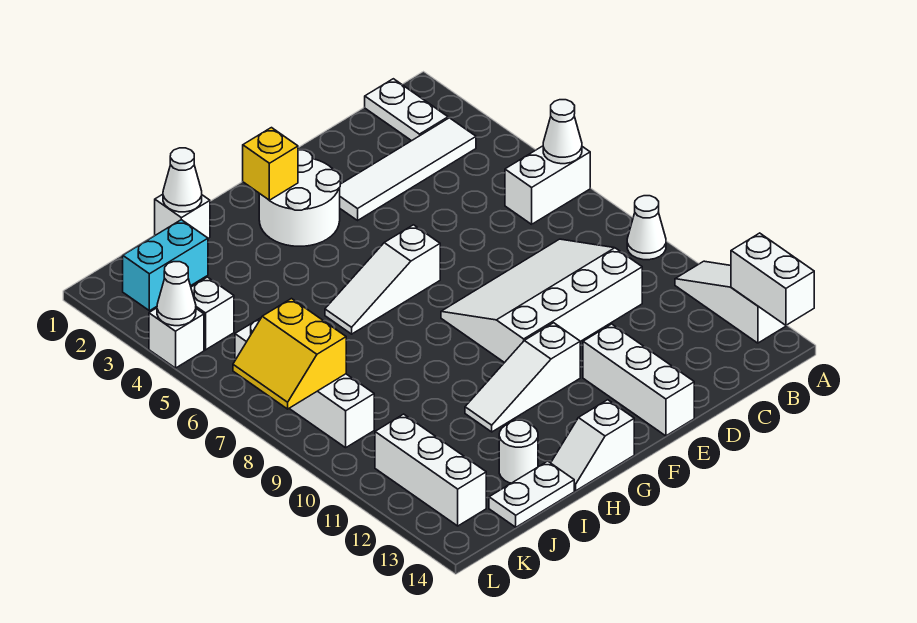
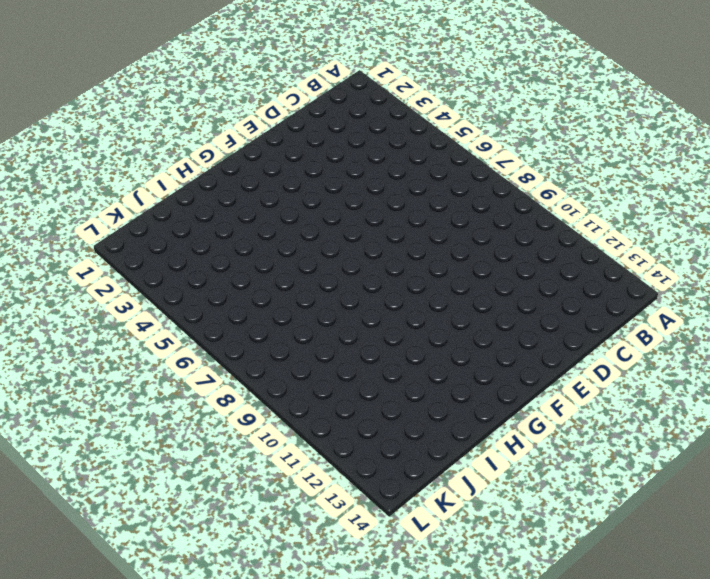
none -> white brick A6:B6 level 1
none -> white cone A9 level 1
none -> white slope A11:A13 level 1 top 13

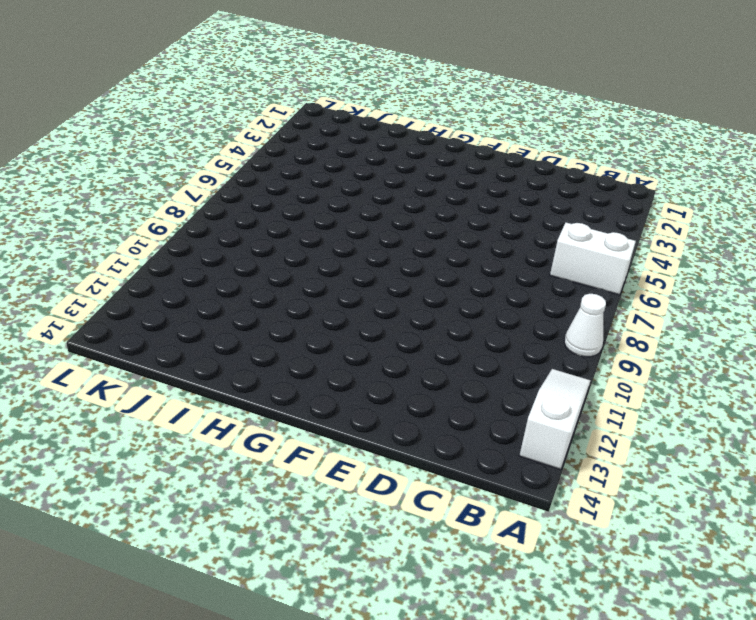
none -> white plate B1:B2 level 1
none -> white tile B3:E3 level 1
none -> white slope C8:F10 level 1 top 10

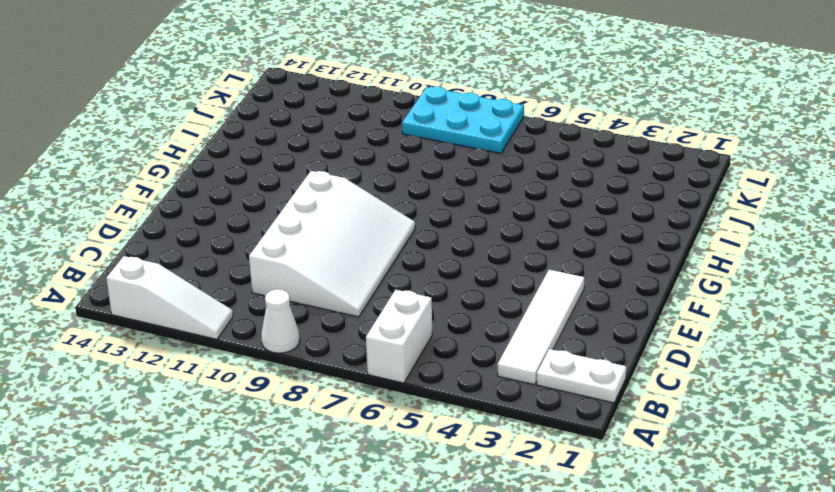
cyan plate K7:L9 level 1 -> white brick K6:K9 level 1
none -> white brick E12:E14 level 1
none -> white round brick F2:G3 level 1
none -> white slope F6:H6 level 1 top F

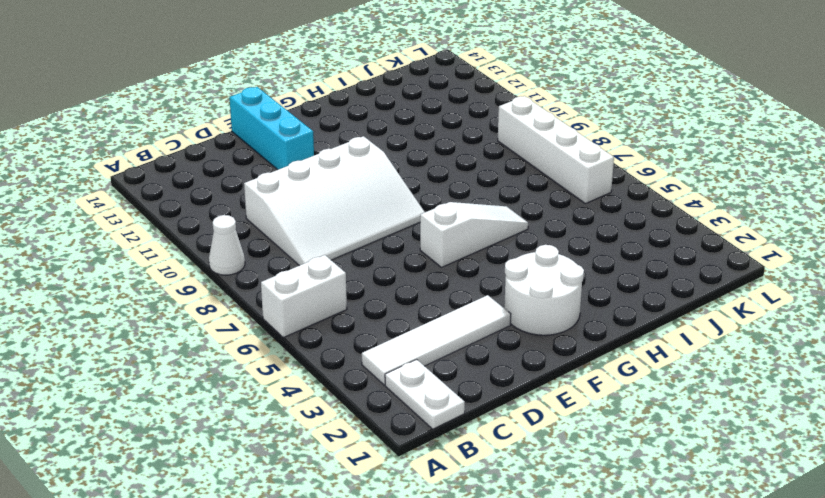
cyan brick E12:E14 level 1 -> white brick E12:E14 level 1
none -> white slope A11:A13 level 1 top 13
none -> white slope F11:H11 level 1 top F
none -> white slope G14:H14 level 1 top G

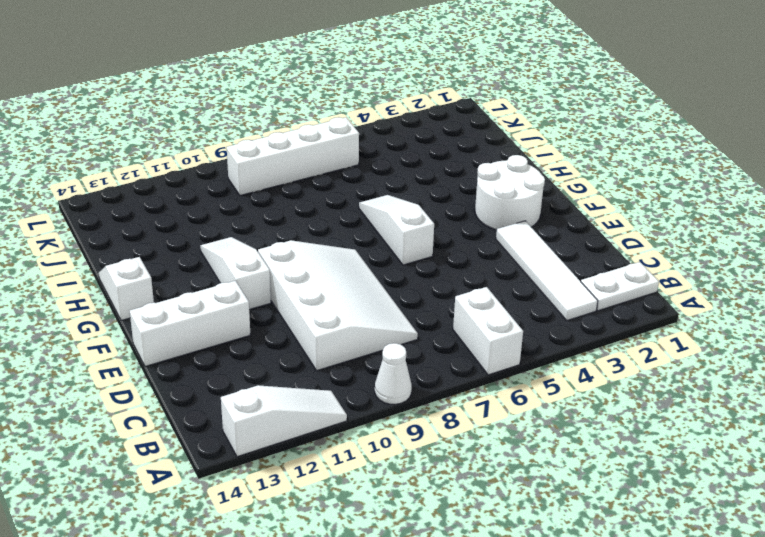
none -> white brick I1 level 1
none -> white round brick I13 level 1
none -> white plate I14:J14 level 1

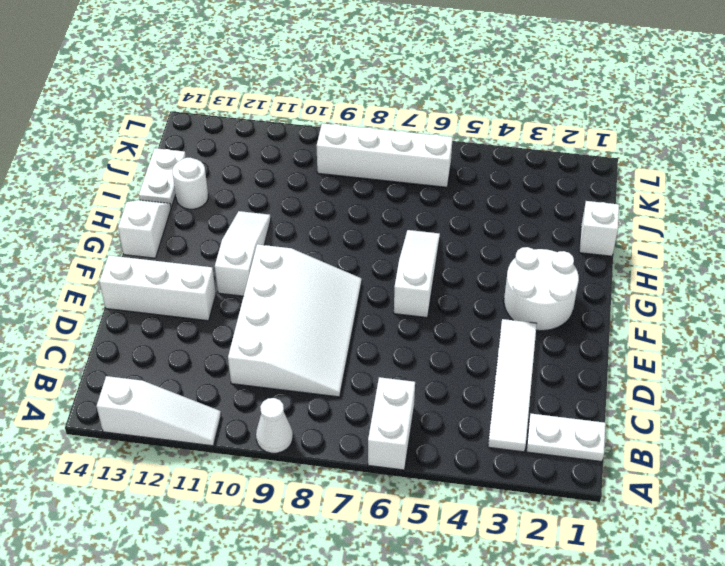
none -> cyan brick J2:K2 level 1
none -> white brick K4 level 1
none -> white brick K11:K13 level 1

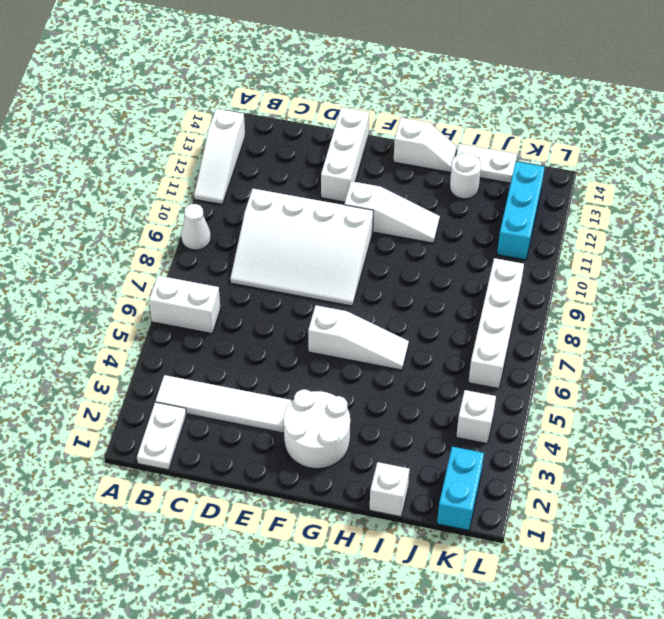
cyan brick K1:K2 level 1 -> cyan brick J2:K2 level 1
cyan brick K11:K13 level 1 -> white brick K11:K13 level 1
none -> white brick L4 level 1
none -> white cone A6 level 2
none -> white brick A13:A14 level 2

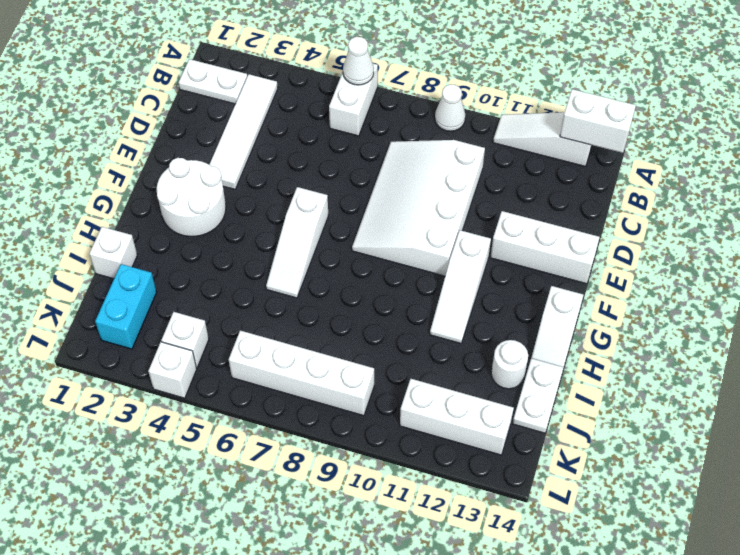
none -> yellow brick G2 level 2
none -> white cone I1 level 2
none -> yellow slope K7:L8 level 2 top K

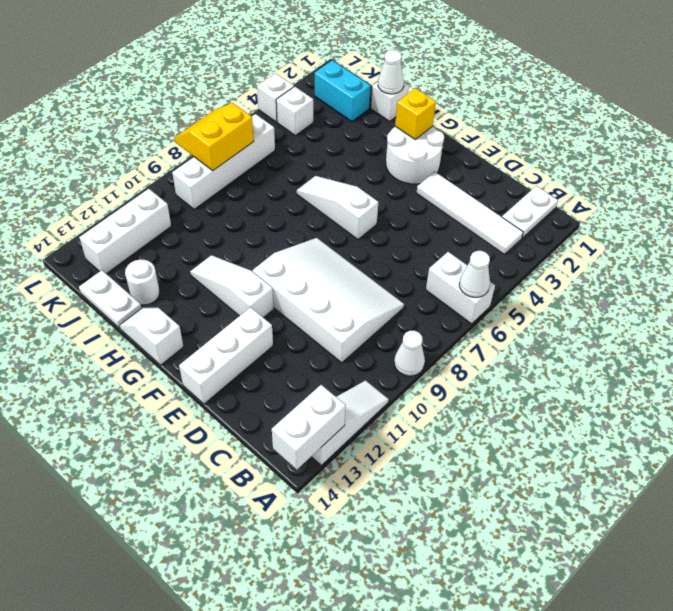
none -> white cone L4 level 2

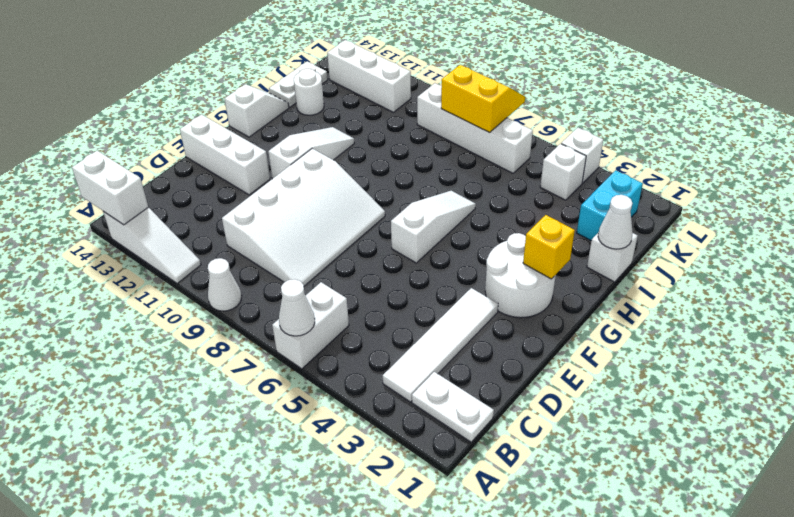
none -> white cone L4 level 2

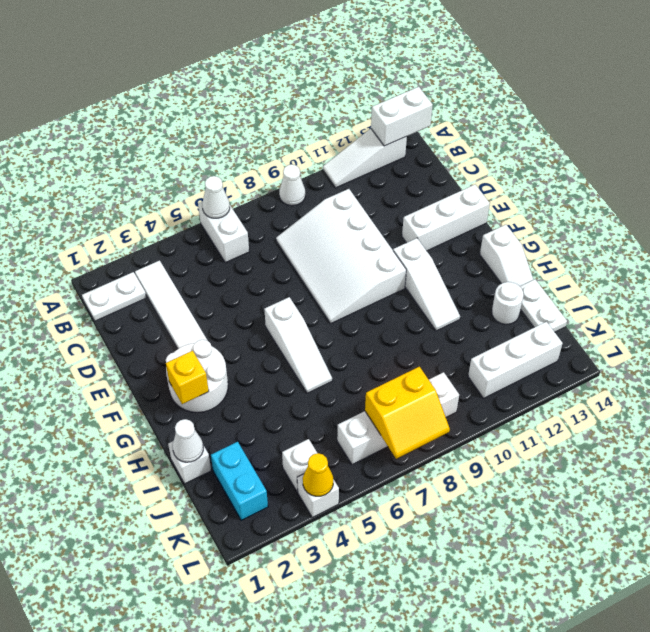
yellow cone L4 level 2 -> white cone L4 level 2

